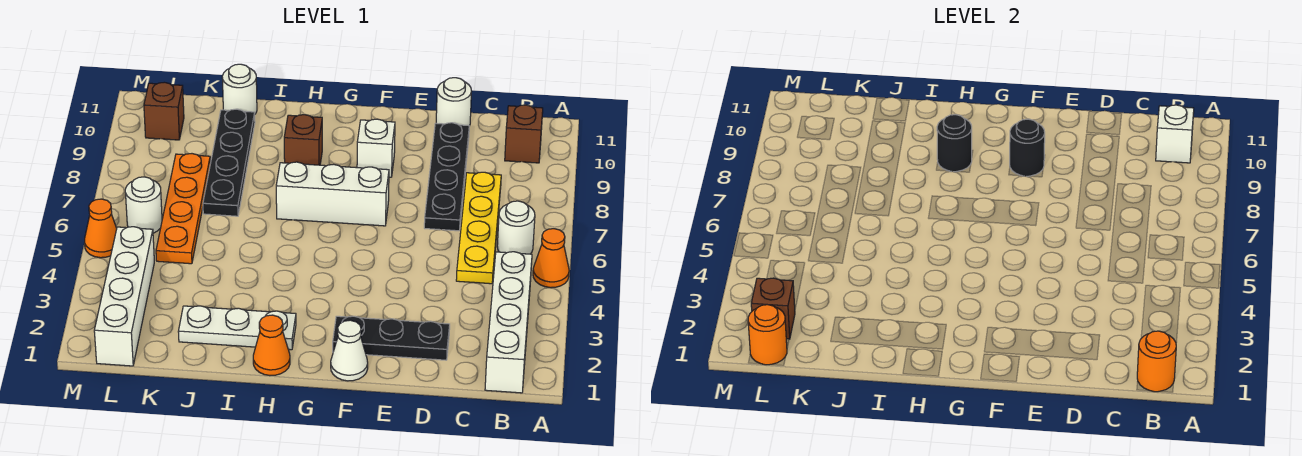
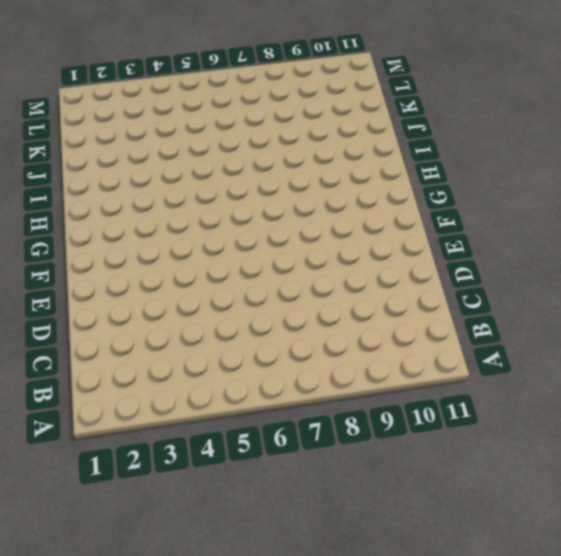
none -> orange cone A5 level 1
none -> white brick B1:B4 level 1
none -> white round brick B6 level 1

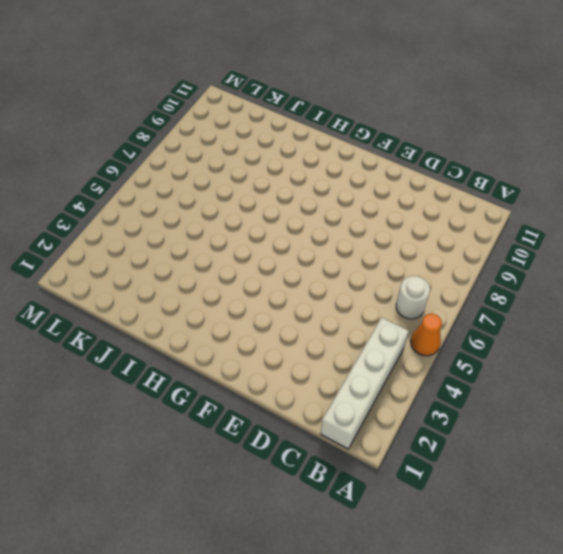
none -> brown brick B10 level 1
none -> yellow plate C5:C8 level 1
none -> black plate D2:F2 level 1

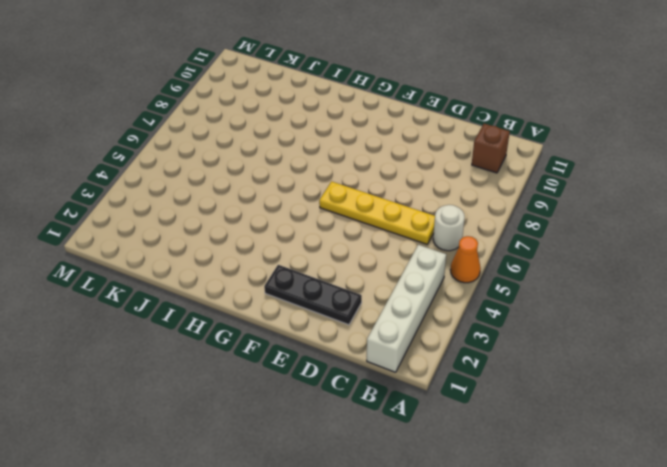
yellow plate C6:F6 level 1 -> yellow plate C5:C8 level 1
none -> black plate D7:D10 level 1
none -> white round brick D11 level 1
none -> white cone F1 level 1

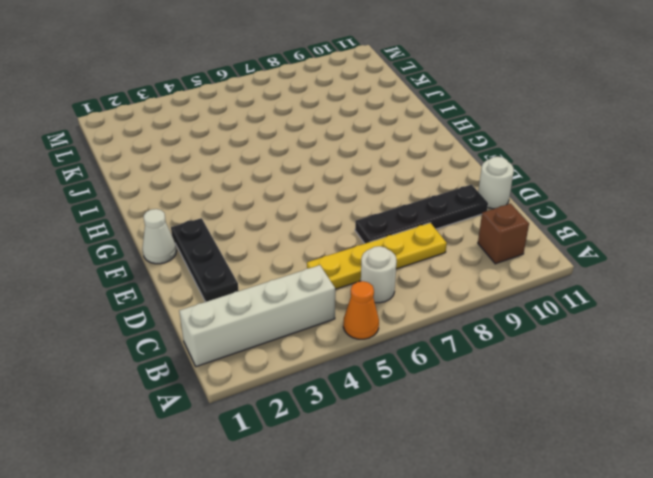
none -> white brick F7:H7 level 1
none -> white brick F9 level 1
none -> orange cone H1 level 1

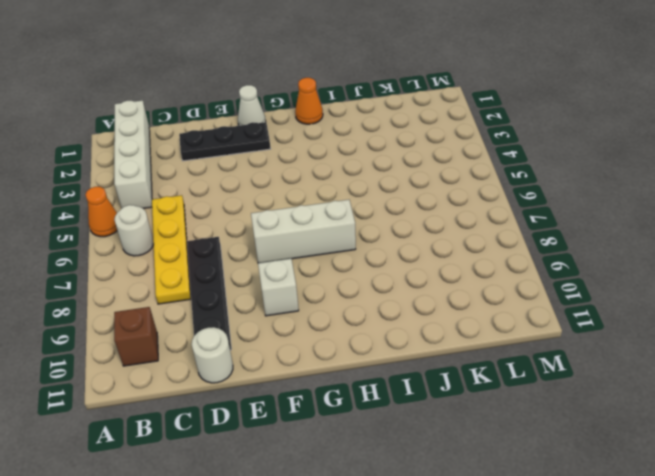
none -> white plate H2:J2 level 1
none -> brown brick H9 level 1
none -> black plate J7:J10 level 1

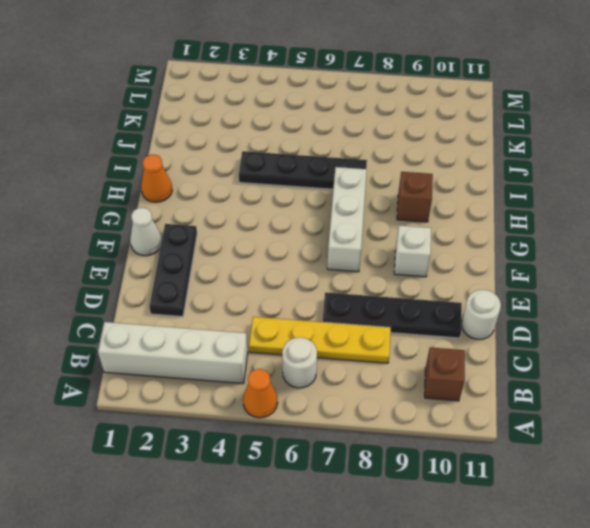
black plate I4:I7 level 1 -> black plate J7:J10 level 1
none -> white plate H2:J2 level 1
none -> white round brick J11 level 1
none -> orange plate K5:K8 level 1

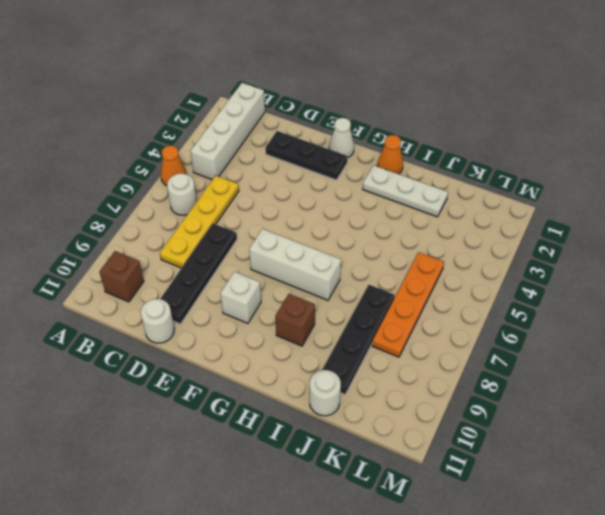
none -> white brick L1:L4 level 1
none -> white round brick L6 level 1
none -> brown brick L10 level 1

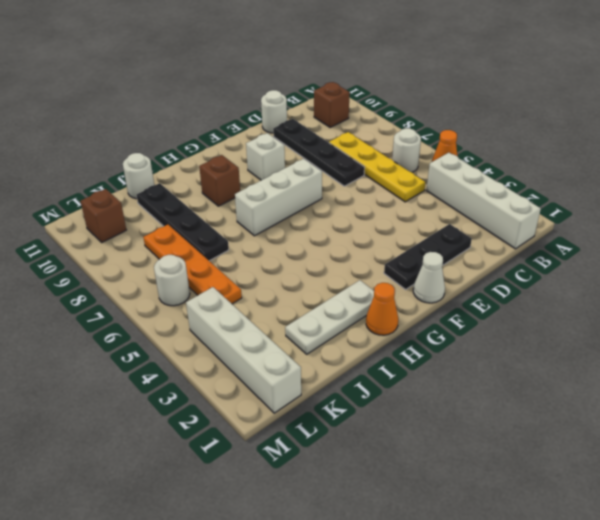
none -> orange cone M5 level 1
none -> orange round brick B1 level 2
none -> white brick B10 level 2

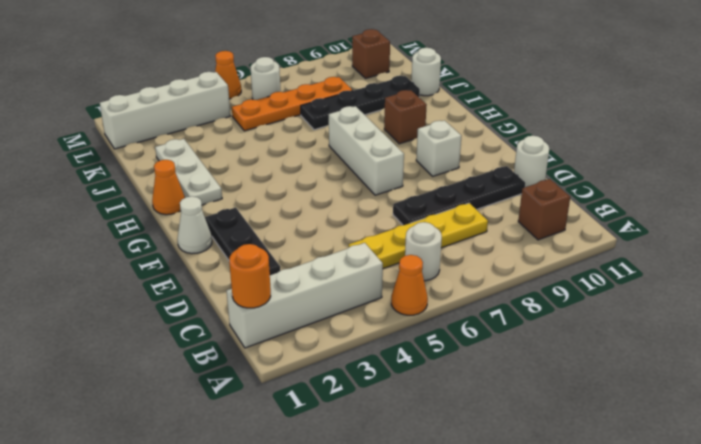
none -> white brick B10 level 2
none -> black round brick F9 level 2
none -> black round brick H9 level 2

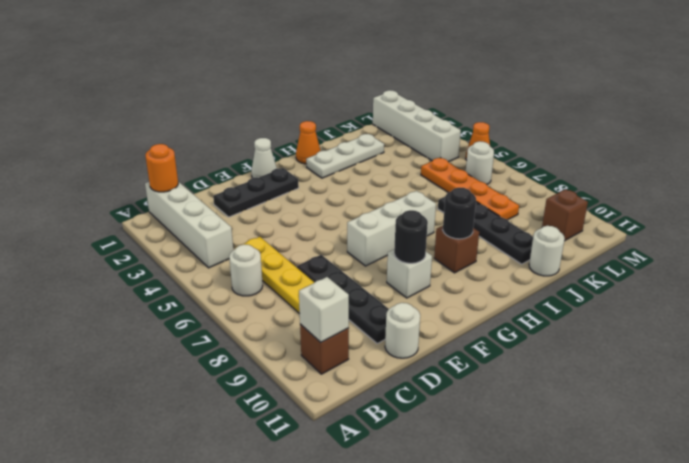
none -> orange cone A5 level 1
none -> orange round brick L1 level 2
none -> brown brick L2 level 2

